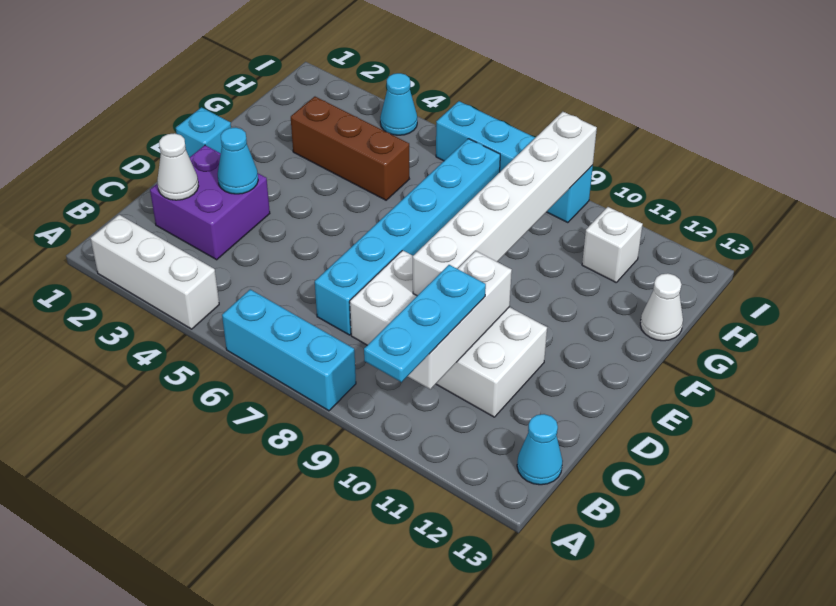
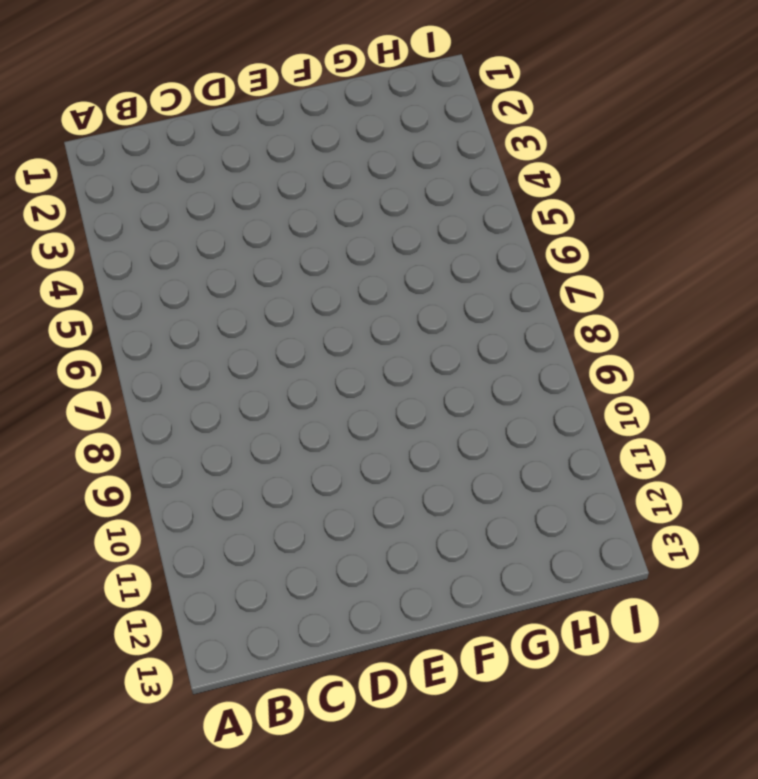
none -> white brick A2:A4 level 1
none -> cyan brick A6:A8 level 1
none -> cyan cone B13 level 1

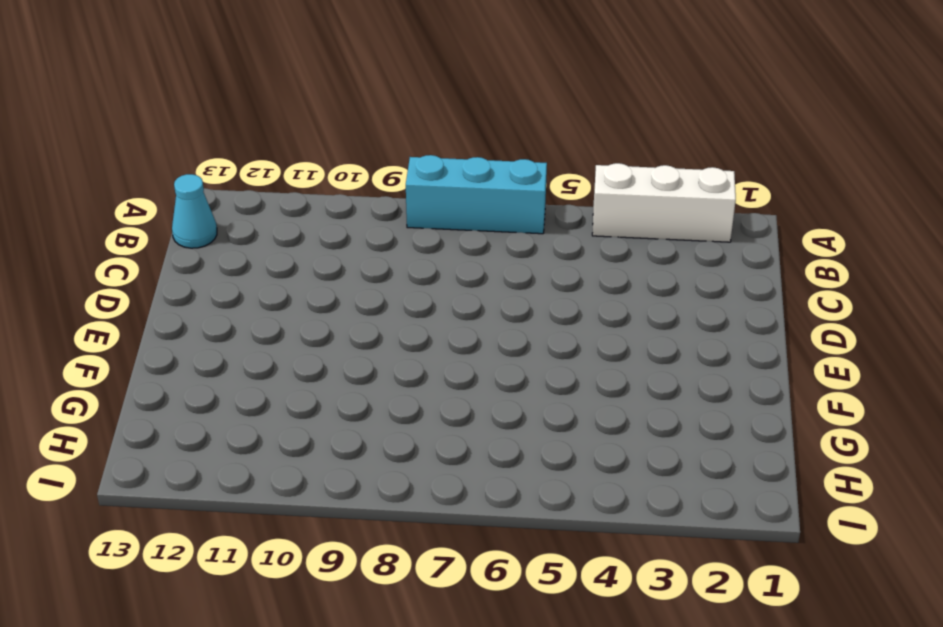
none -> purple brick C2:D3 level 1
none -> cyan brick C7:H7 level 1
none -> white brick C8:D11 level 1

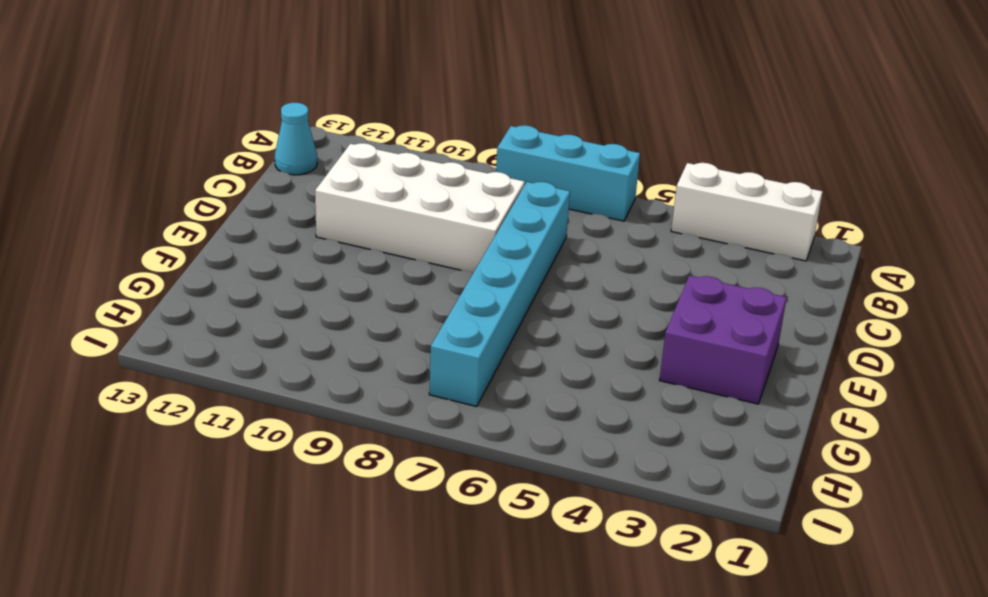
purple brick E2:F3 level 1 -> purple brick C2:D3 level 1
none -> cyan brick E1 level 1
none -> brown brick G3:G5 level 1
none -> white cone G13 level 1

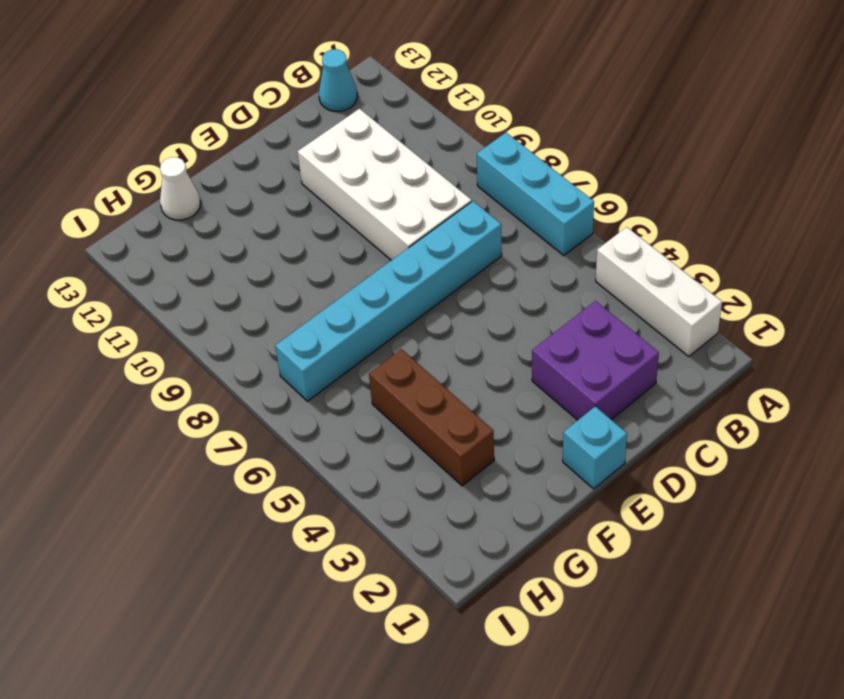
none -> white brick H11 level 1
none -> cyan cone I4 level 1
none -> cyan brick I6:I9 level 1

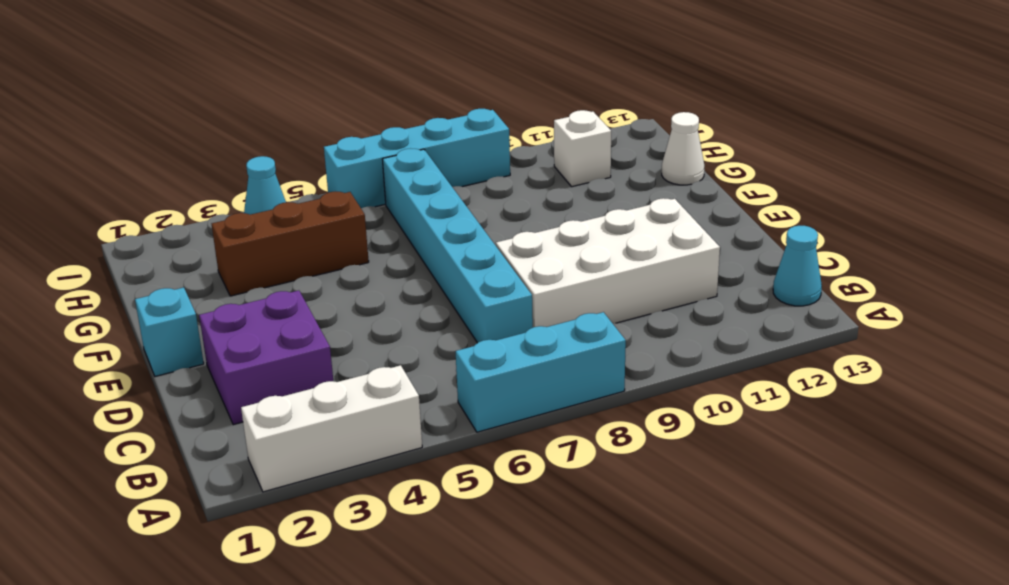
none -> white brick B10:D10 level 2
none -> white cone C2 level 2
none -> cyan cone D3 level 2

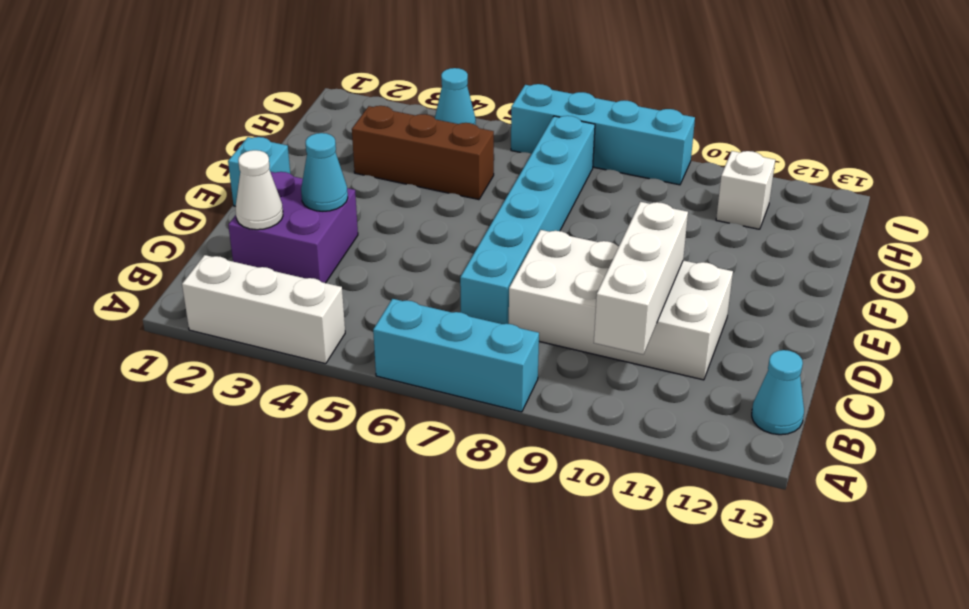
none -> white cone G13 level 1
none -> white brick D9:I9 level 2
none -> cyan plate A10:C10 level 3

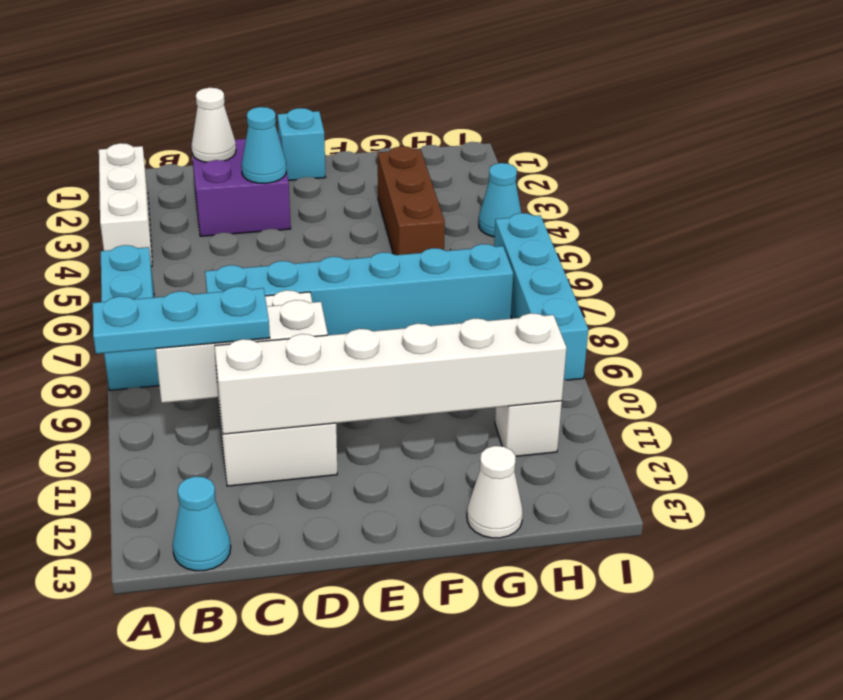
white brick C11:H11 level 2 -> white brick D9:I9 level 2

